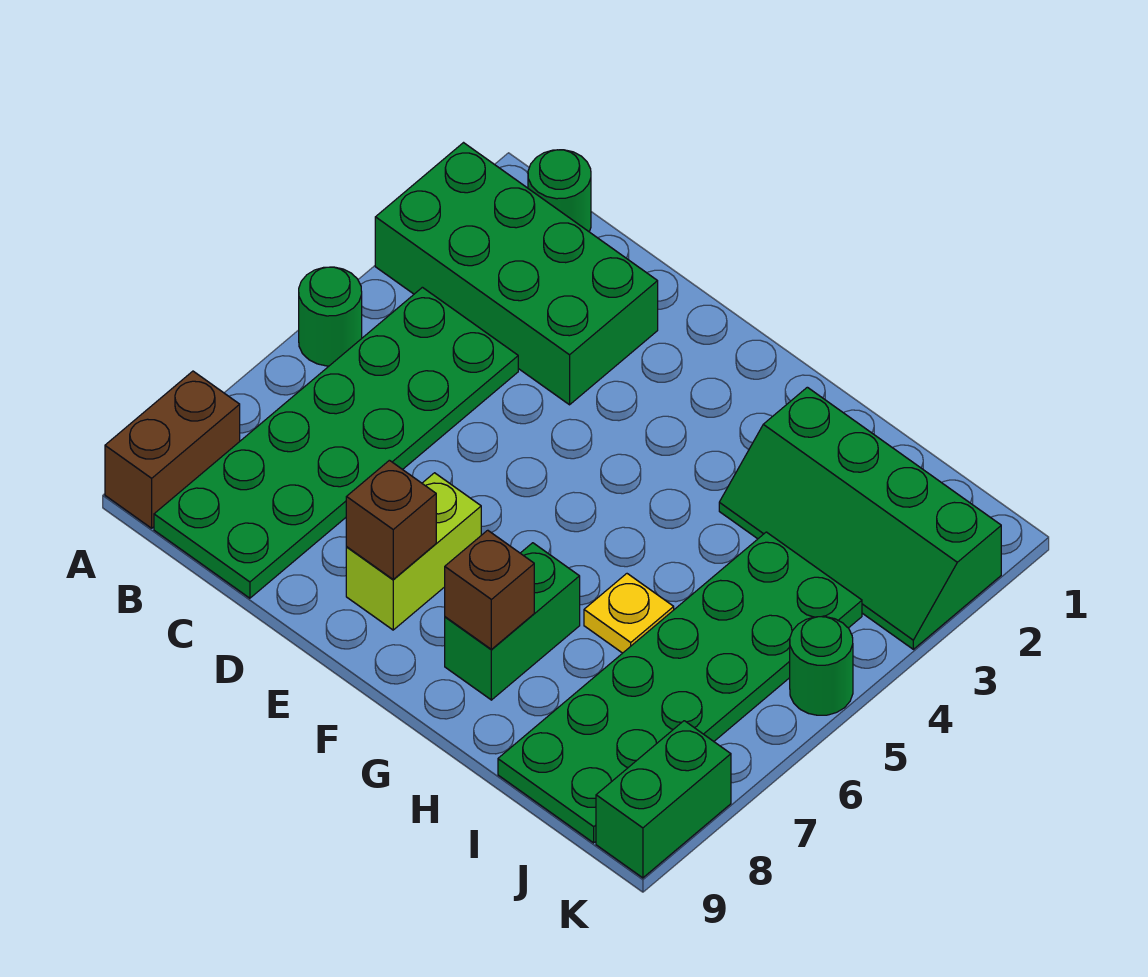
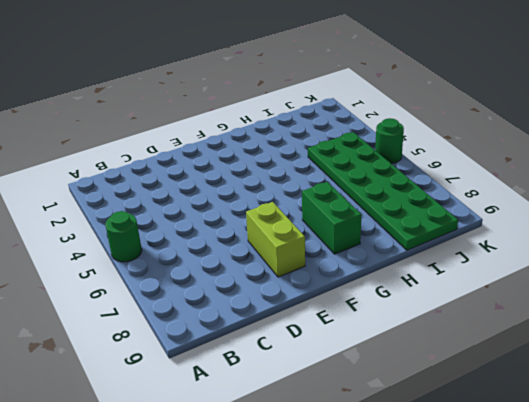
none -> green brick A2:D3 level 1
none -> brown brick A8:A9 level 1
none -> green round brick B1 level 1

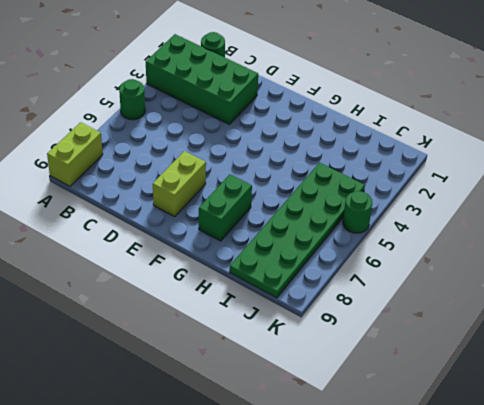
lime brick A8:A9 level 1 -> brown brick A8:A9 level 1
none -> green plate B4:C9 level 1
none -> green slope H2:K3 level 1 top 2
none -> yellow plate H6 level 1

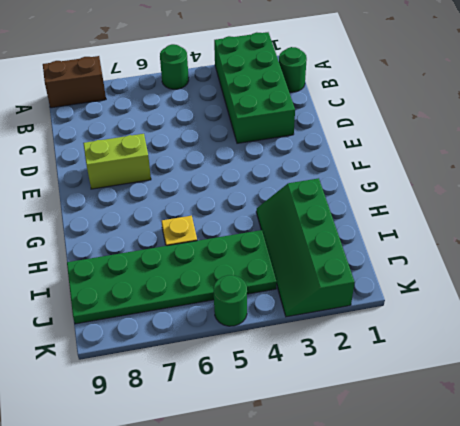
none -> green plate B4:C9 level 1
none -> green brick G7:G8 level 1
none -> green brick K8:K9 level 1

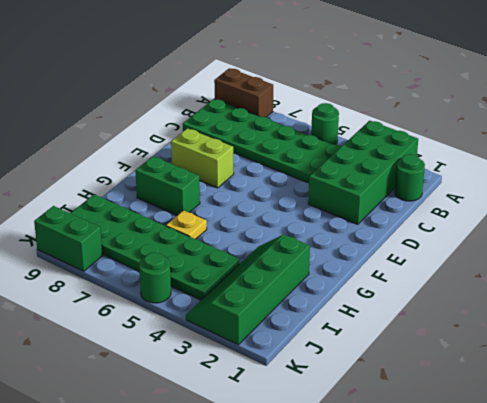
none -> brown brick E8 level 2
none -> brown brick G8 level 2

